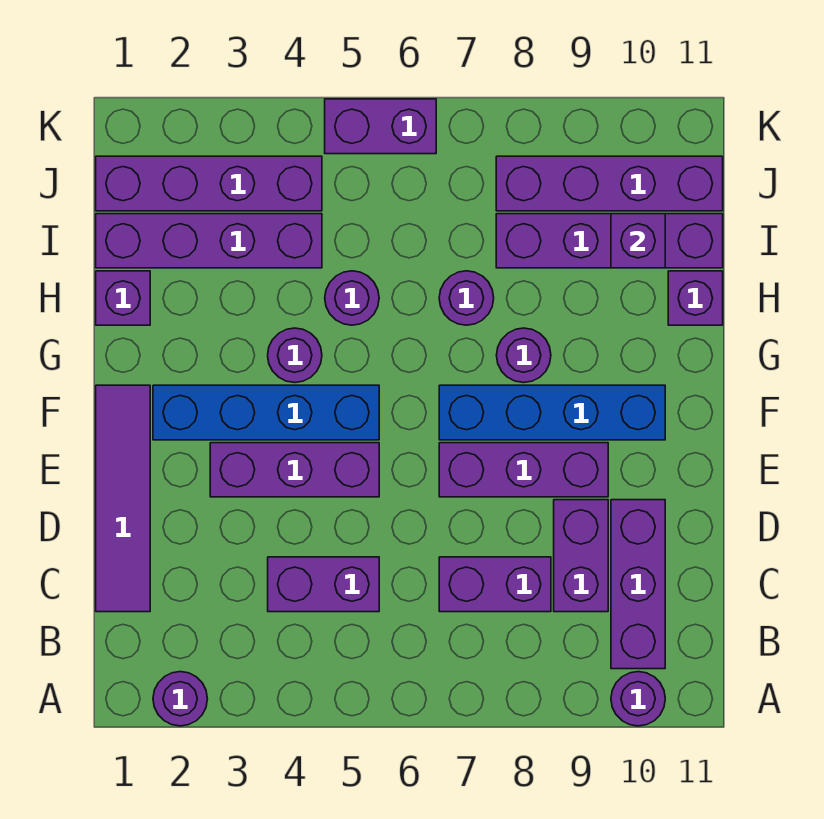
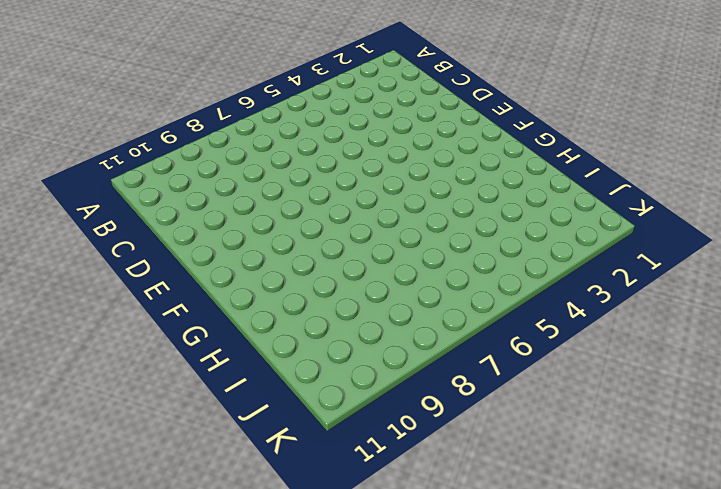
none -> purple round brick A2 level 1
none -> purple round brick A10 level 1
none -> purple brick B10:D10 level 1

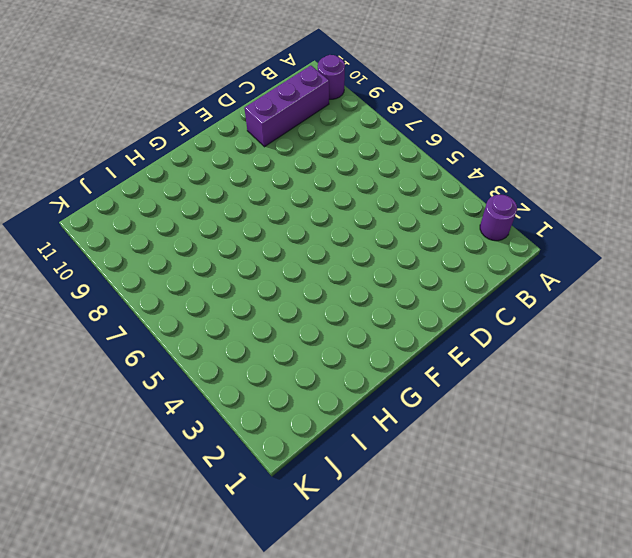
none -> purple tile C1:F1 level 1
none -> purple brick C4:C5 level 1
none -> purple brick C7:C8 level 1

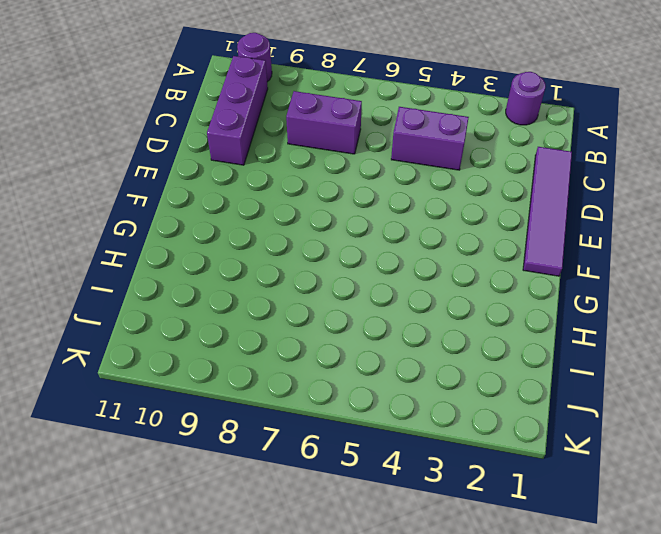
none -> purple brick C9:D9 level 1
none -> purple brick E3:E5 level 1
none -> purple brick E7:E9 level 1

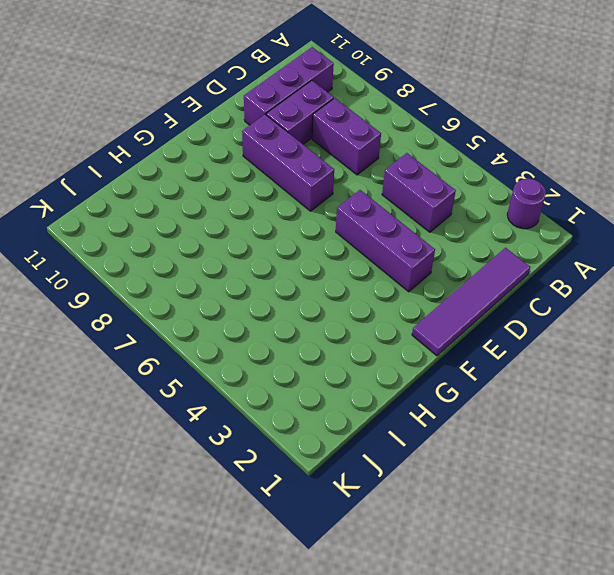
none -> purple round brick A10 level 1
none -> blue brick F2:F5 level 1
none -> blue brick F7:F10 level 1

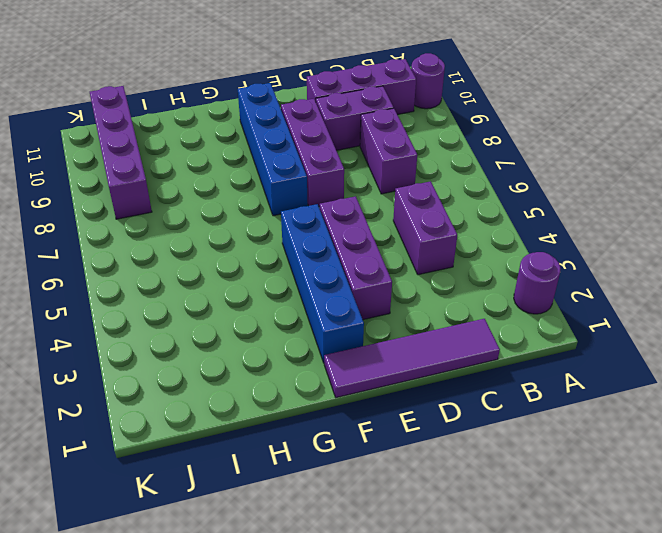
none -> purple round brick G4 level 1
none -> purple round brick G8 level 1
none -> purple brick H1 level 1

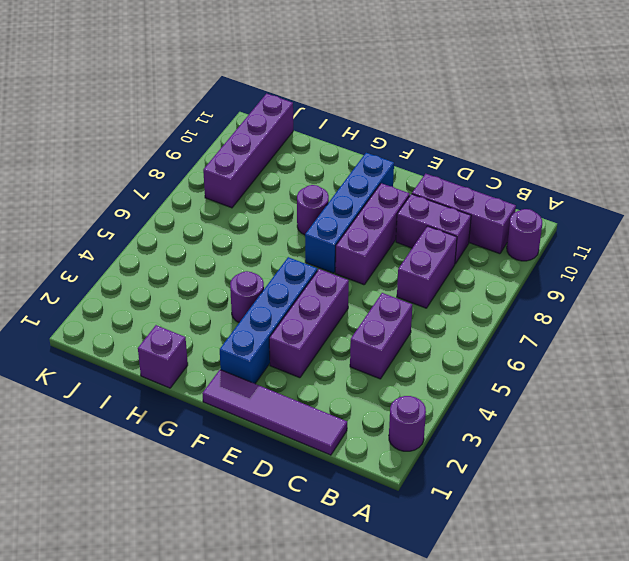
none -> purple round brick H5 level 1
none -> purple round brick H7 level 1
none -> purple brick H11 level 1

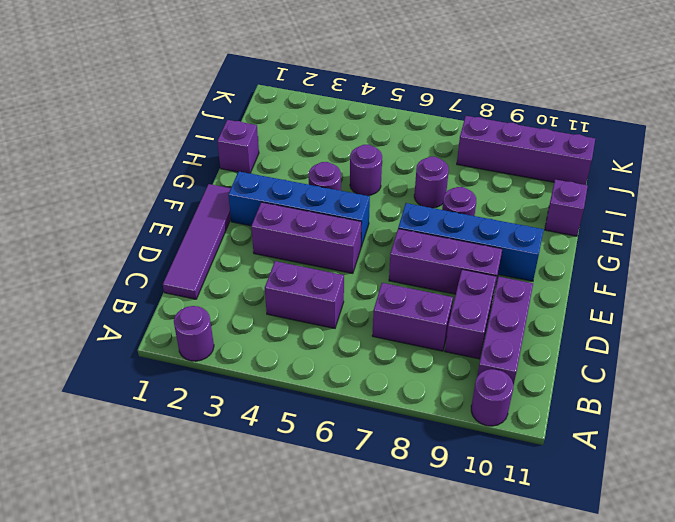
none -> purple brick I1:I4 level 1
none -> purple brick I8:I11 level 1
none -> purple brick J1:J4 level 1

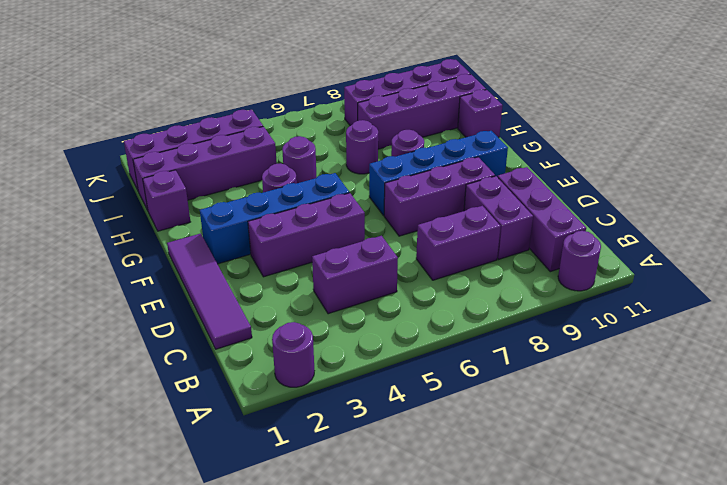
none -> purple brick K5:K6 level 1
none -> purple brick I10 level 2

